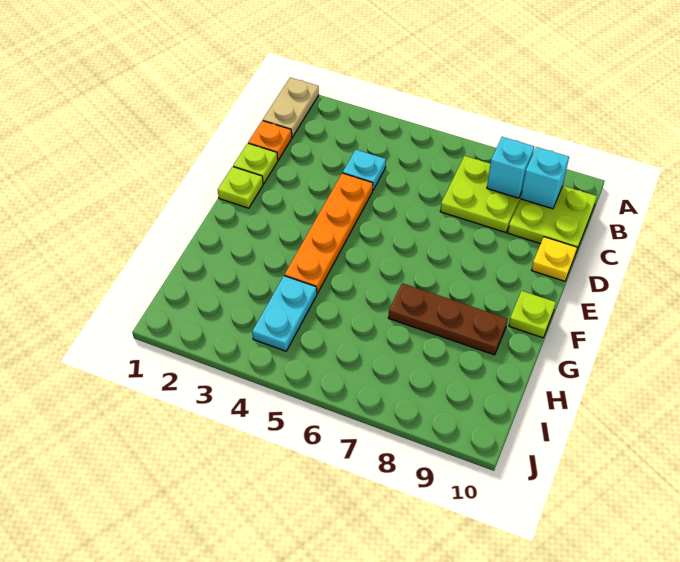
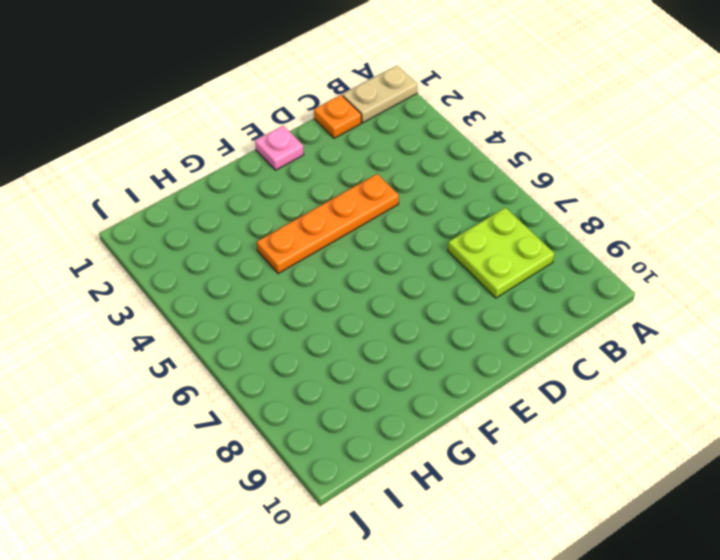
pink plate E1 level 1 -> lime plate E1 level 1
none -> lime plate B9:C10 level 1
none -> cyan plate C4 level 1
none -> lime plate D1 level 1

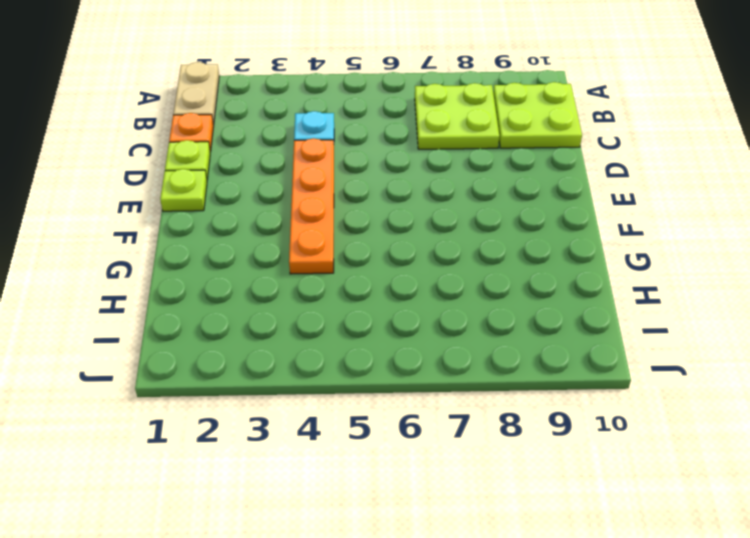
none -> yellow plate D10 level 1
none -> lime plate F10 level 1
none -> brown plate G7:G9 level 1

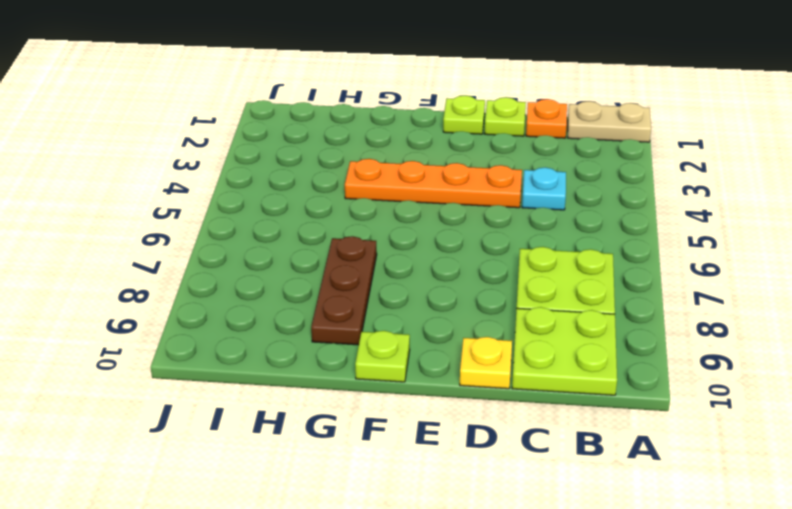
none -> cyan plate H4:I4 level 1
none -> cyan brick B8 level 2
none -> cyan brick B9 level 2

